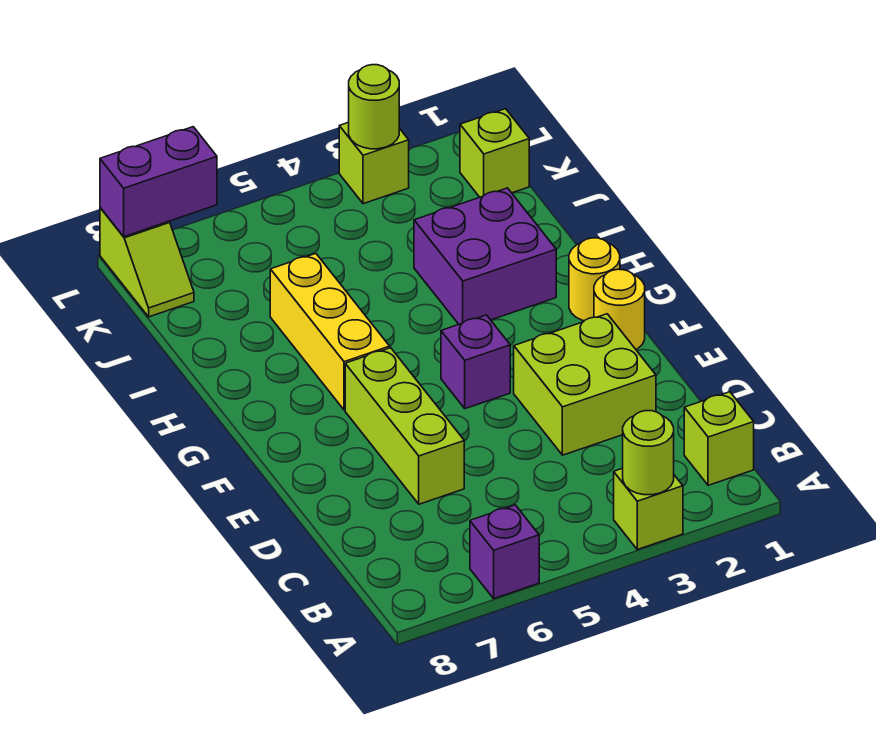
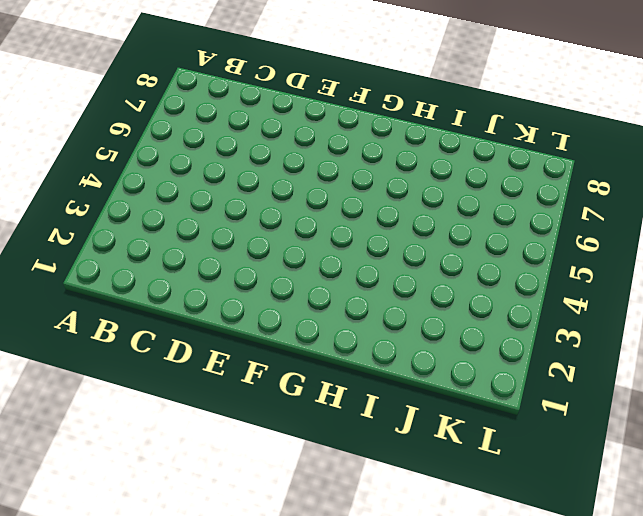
none -> lime brick A3 level 1
none -> purple brick A6 level 1
none -> lime brick B1 level 1

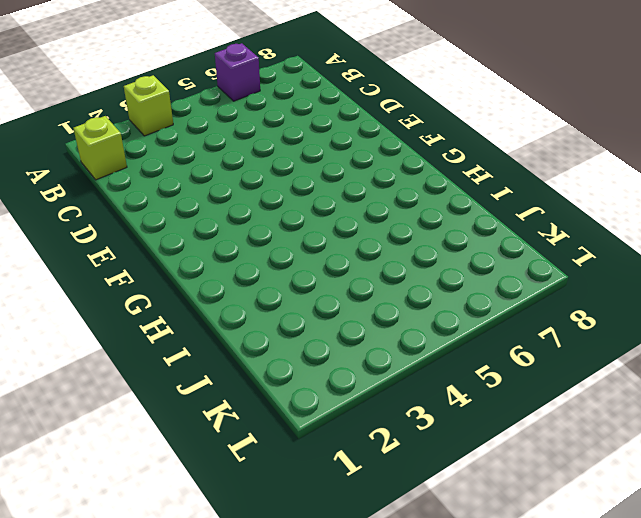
none -> lime brick D2:E3 level 1
none -> lime brick D6:F6 level 1
none -> yellow round brick F1 level 1

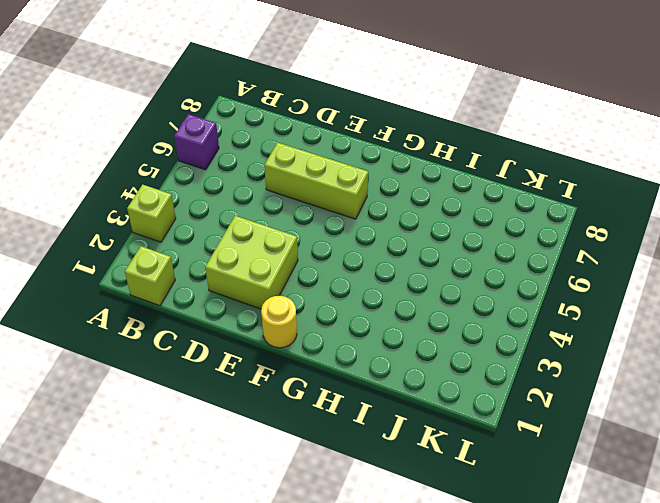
none -> purple brick F4 level 1
none -> yellow round brick G1 level 1
none -> yellow brick G6:I6 level 1

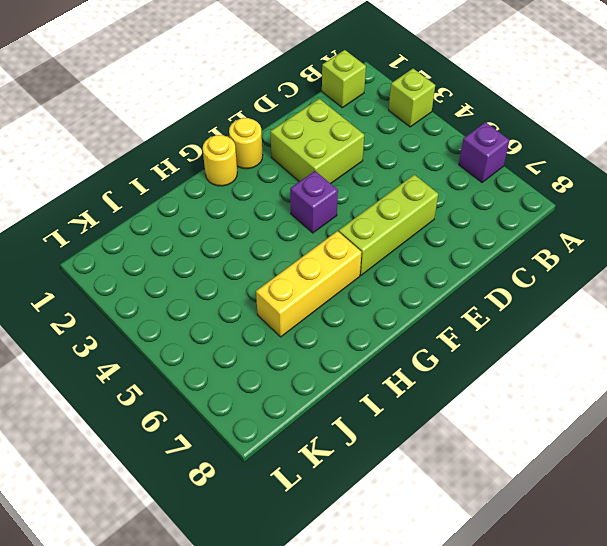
none -> purple brick H2:I3 level 1
none -> lime brick K1 level 1
none -> lime slope K8:L8 level 1 top L

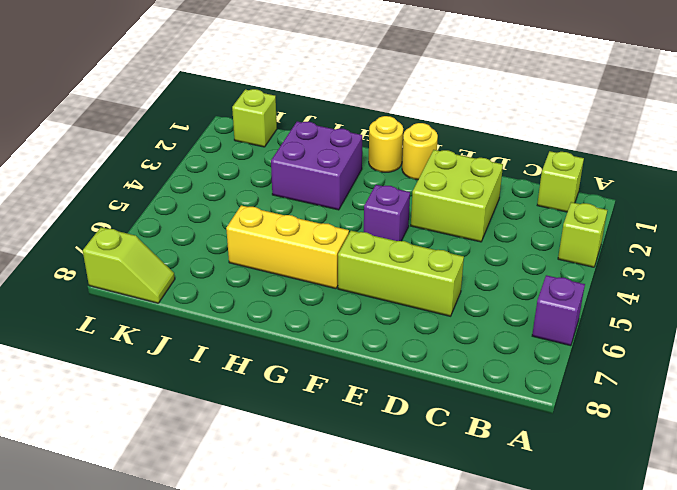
none -> lime brick L3 level 1
none -> lime round brick A3 level 2
none -> lime round brick L3 level 2

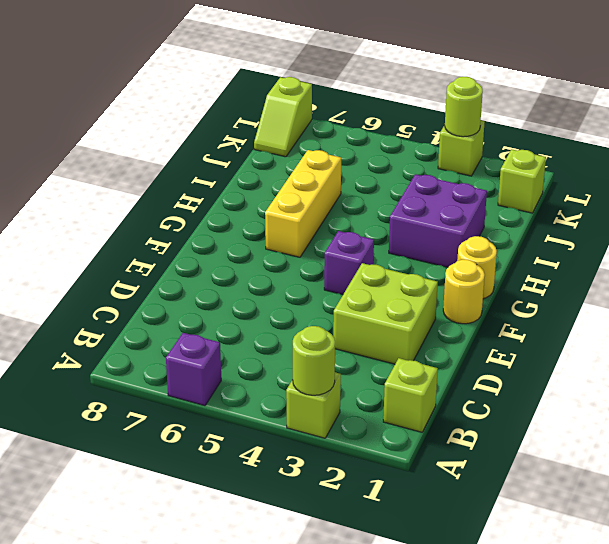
none -> lime brick D6:F6 level 1
none -> purple brick L7:L8 level 2

